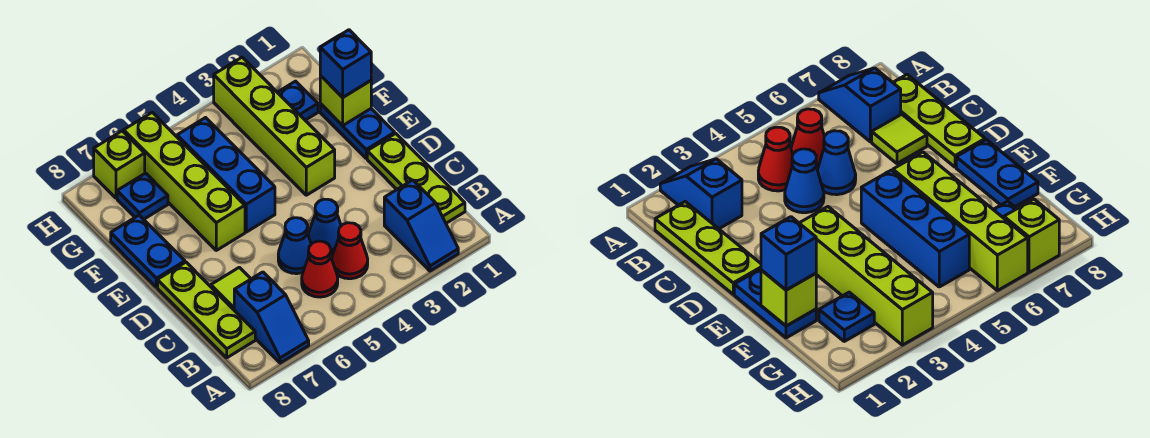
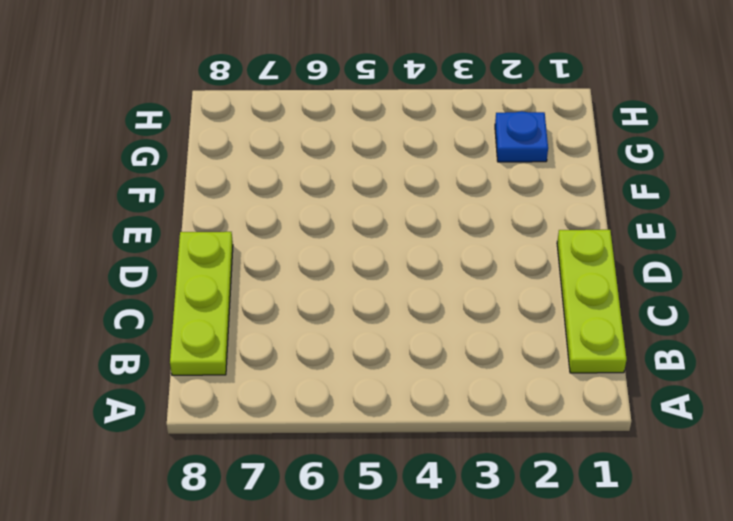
none -> blue slope A2:B2 level 1 top B
none -> blue slope A7:B7 level 1 top B
none -> red cone B4 level 1

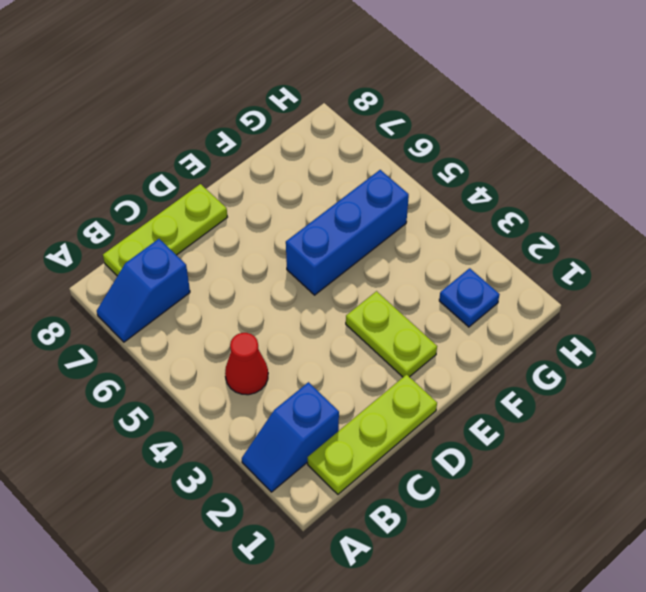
lime plate E2:E3 level 1 -> lime brick E3:H3 level 1
none -> red cone B5 level 1
none -> blue cone C4 level 1
none -> blue cone C5 level 1

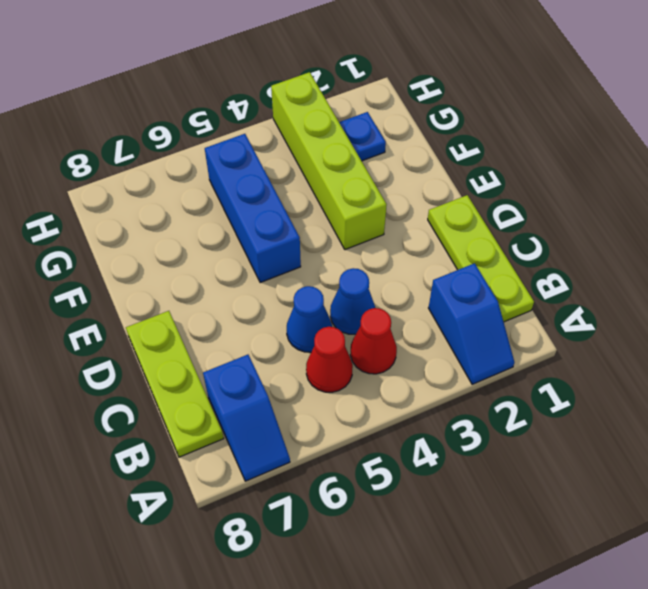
none -> lime tile C7 level 1
none -> blue plate E1:F1 level 1
none -> lime brick E6:H6 level 1

